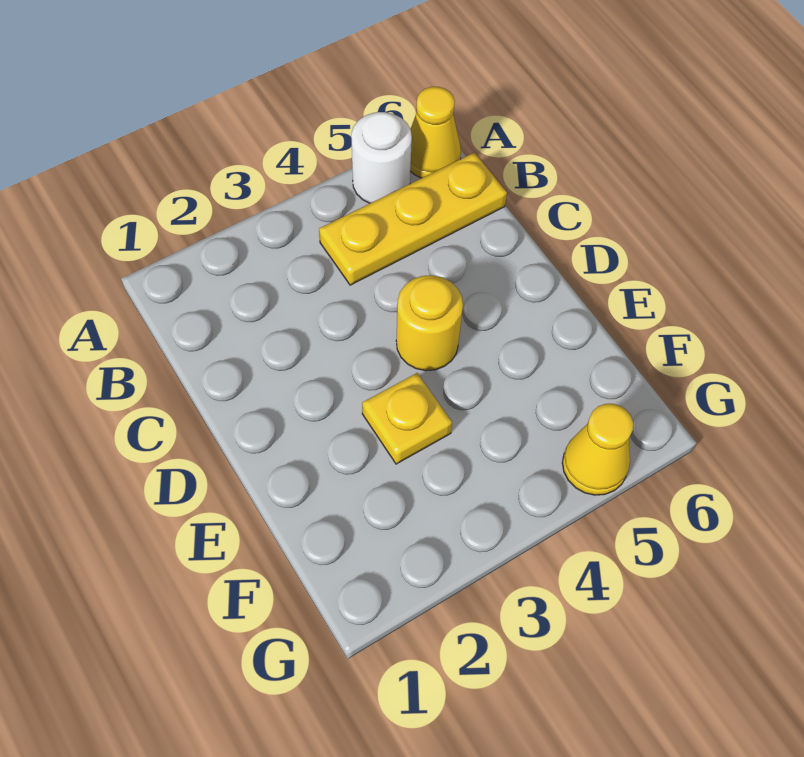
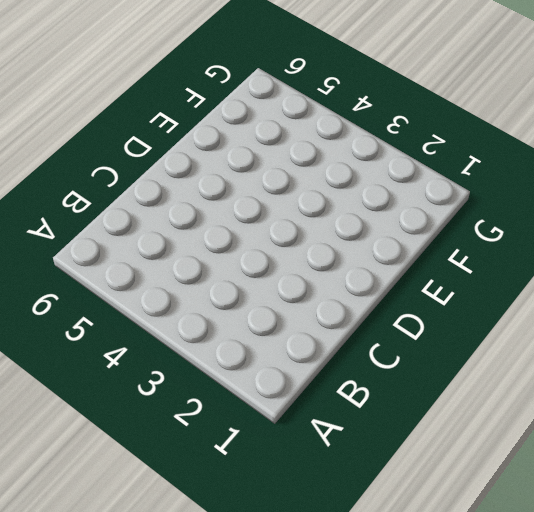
none -> white round brick A5 level 1
none -> yellow cone A6 level 1

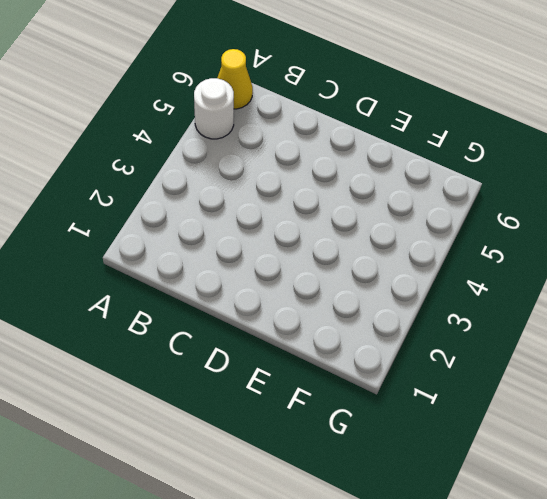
none -> yellow plate B4:B6 level 1
none -> yellow round brick D4 level 1

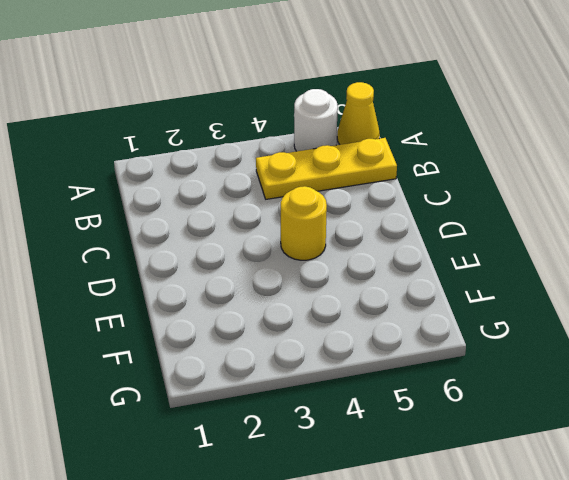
none -> yellow plate E3 level 1
none -> yellow cone G5 level 1

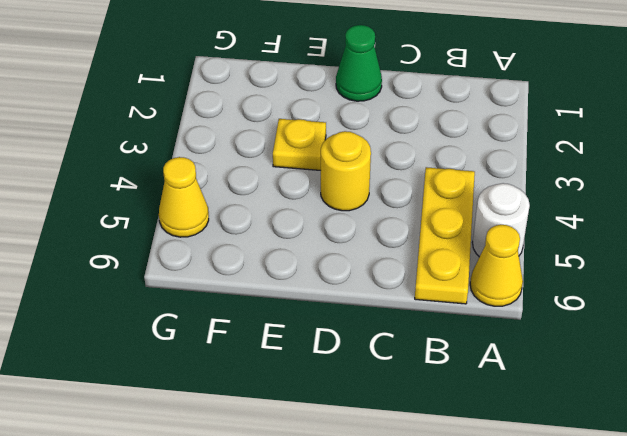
green cone D1 level 1 -> none

